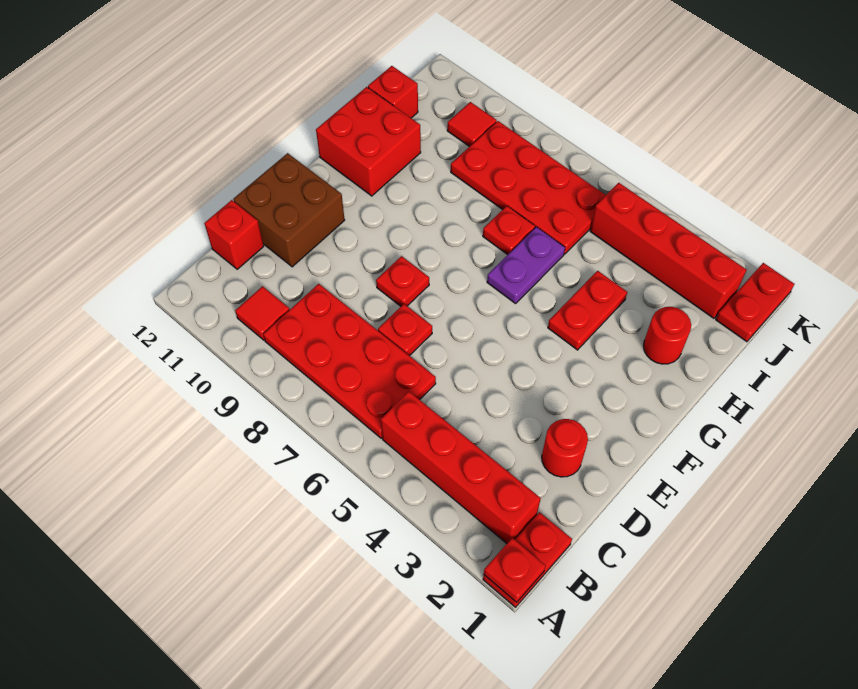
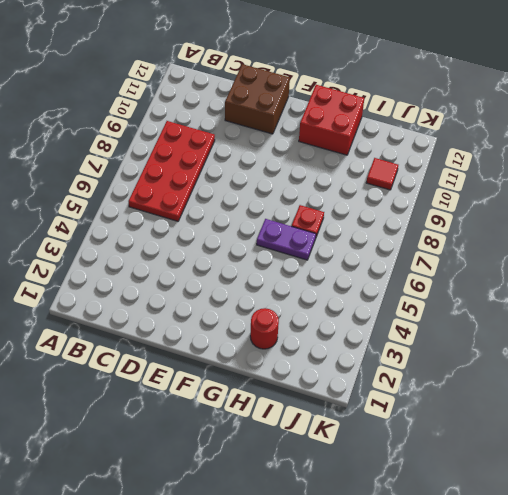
none -> red plate A1:B1 level 1
none -> red brick B2:B5 level 1
none -> red tile B10 level 1

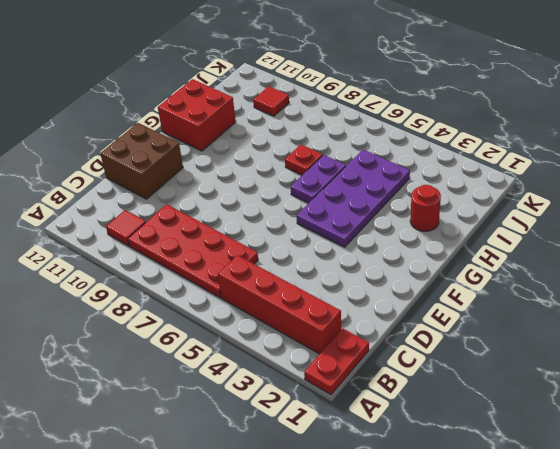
purple plate F4:I5 level 1 -> red plate G4:H4 level 1
none -> red brick C12 level 1
none -> red round brick D2 level 1
none -> red plate D7 level 1

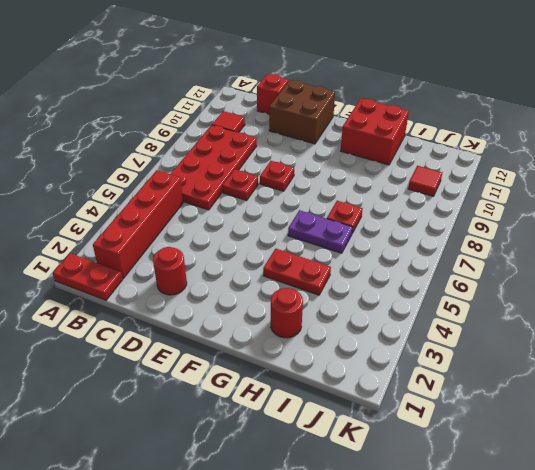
none -> red plate I6:J9 level 1
none -> red brick I12 level 1
none -> red plate J1:K1 level 1

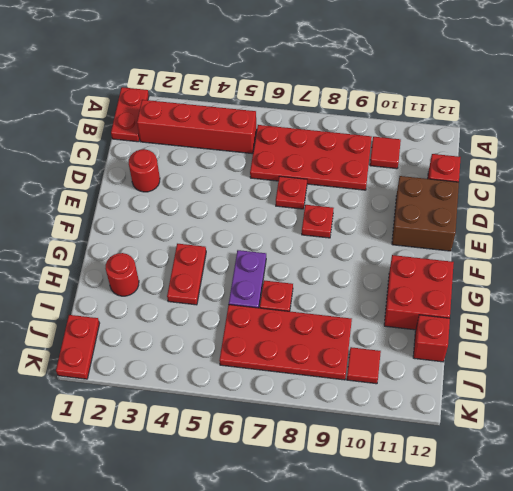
none -> red brick J2:J5 level 1
none -> red plate A1 level 2

